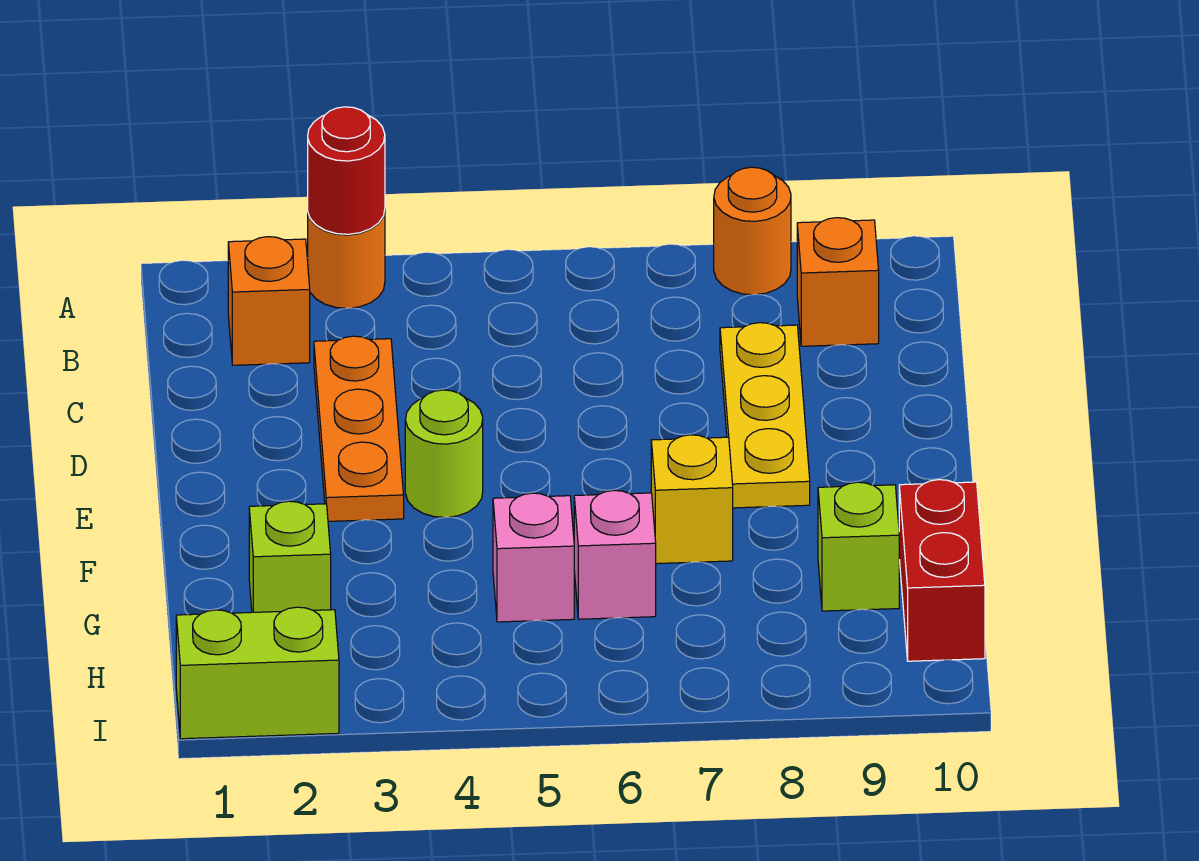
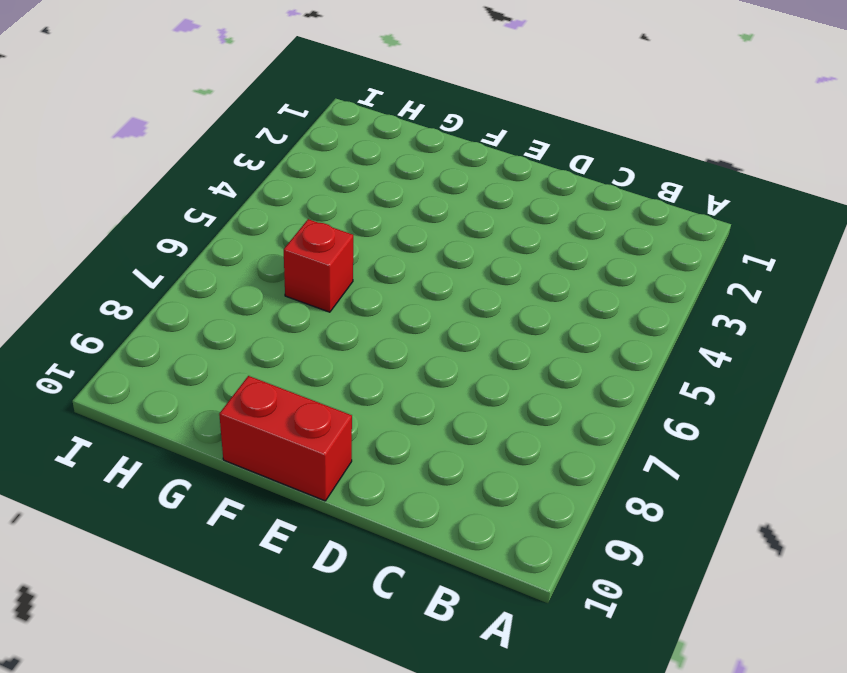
red brick E10:F10 level 1 -> red brick G10:H10 level 1
red brick G6 level 1 -> pink brick G6 level 1
none -> orange round brick A3 level 1
none -> orange round brick A8 level 1
none -> orange brick B2 level 1

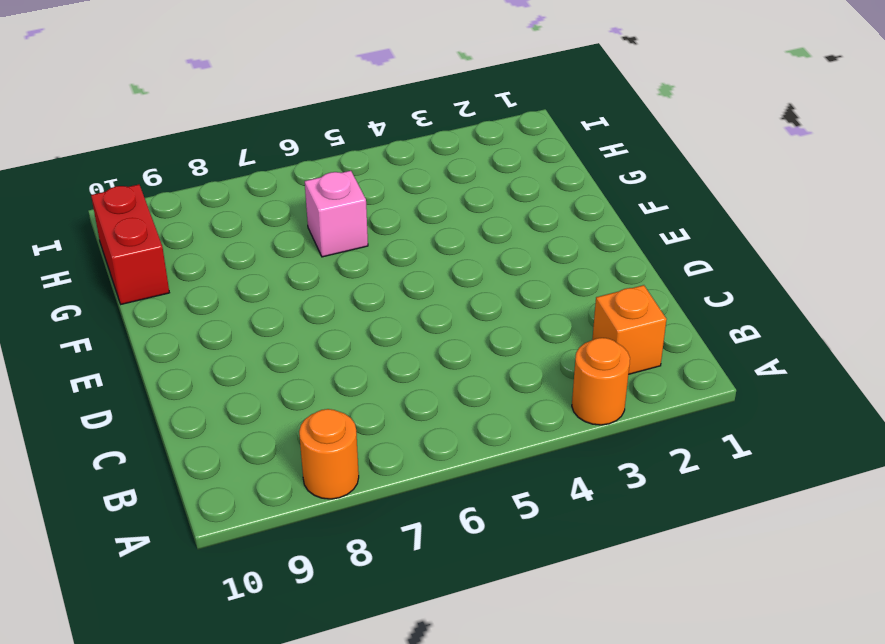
none -> orange brick B9 level 1
none -> orange plate C3:E3 level 1
none -> yellow plate C8:E8 level 1

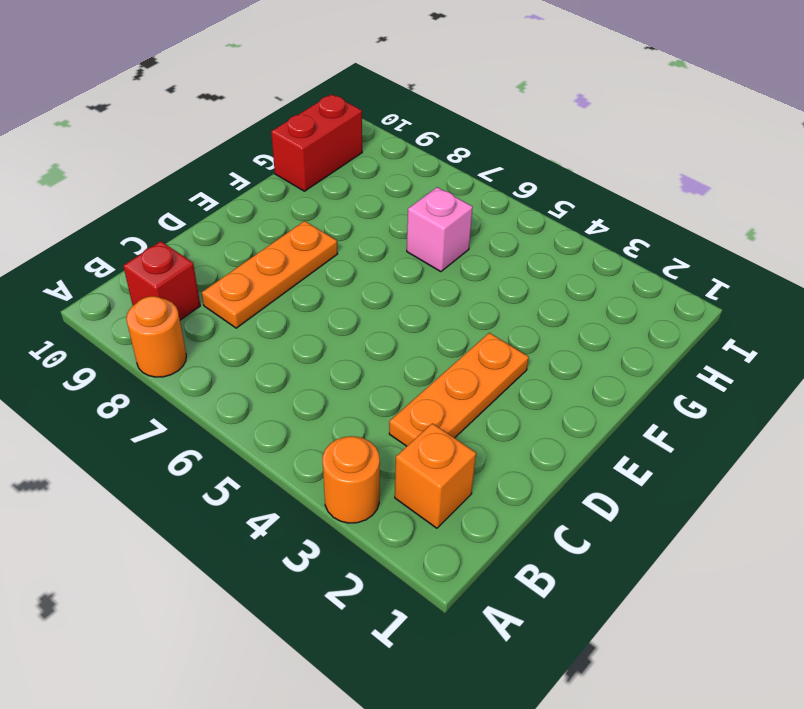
red brick B9 level 1 -> orange brick B9 level 1
orange plate C8:E8 level 1 -> yellow plate C8:E8 level 1
none -> lime round brick E4 level 1
none -> yellow brick F7 level 1
none -> lime brick G2 level 1

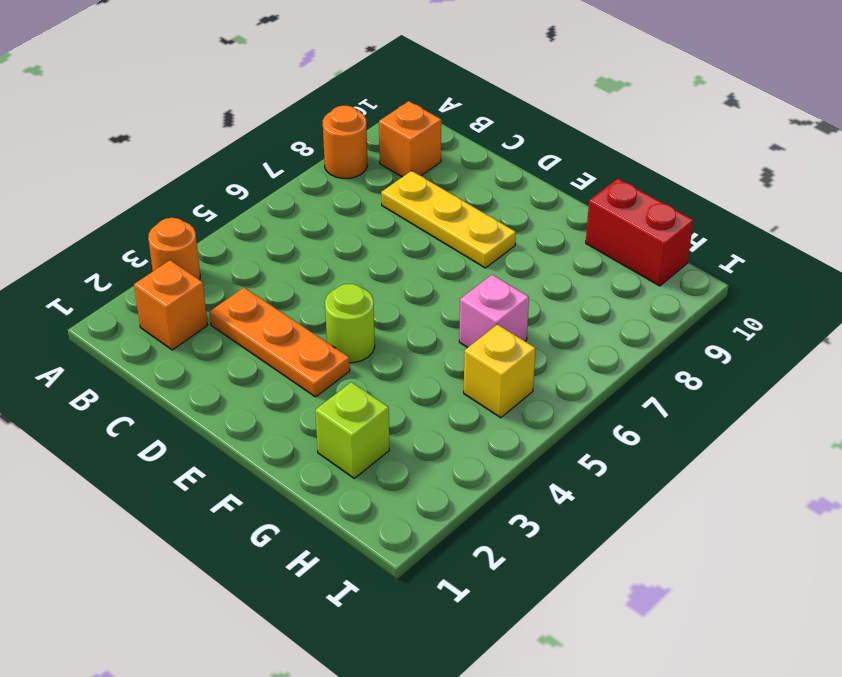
yellow brick H5 level 1 -> yellow brick F7 level 1
none -> pink brick G5 level 1
none -> lime brick G9 level 1
none -> lime brick I1:I2 level 1

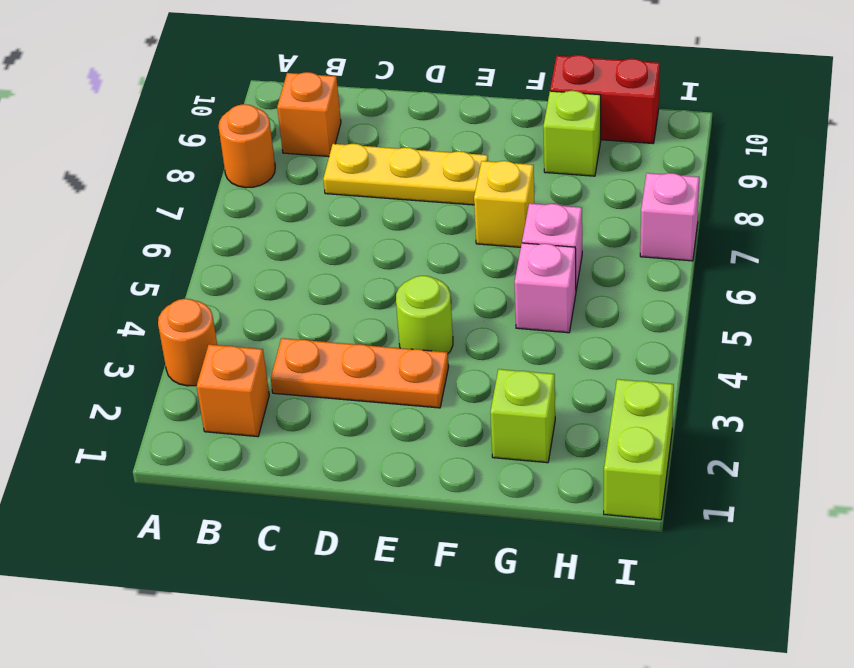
pink brick I7 level 1 -> none
none -> red round brick A3 level 2

